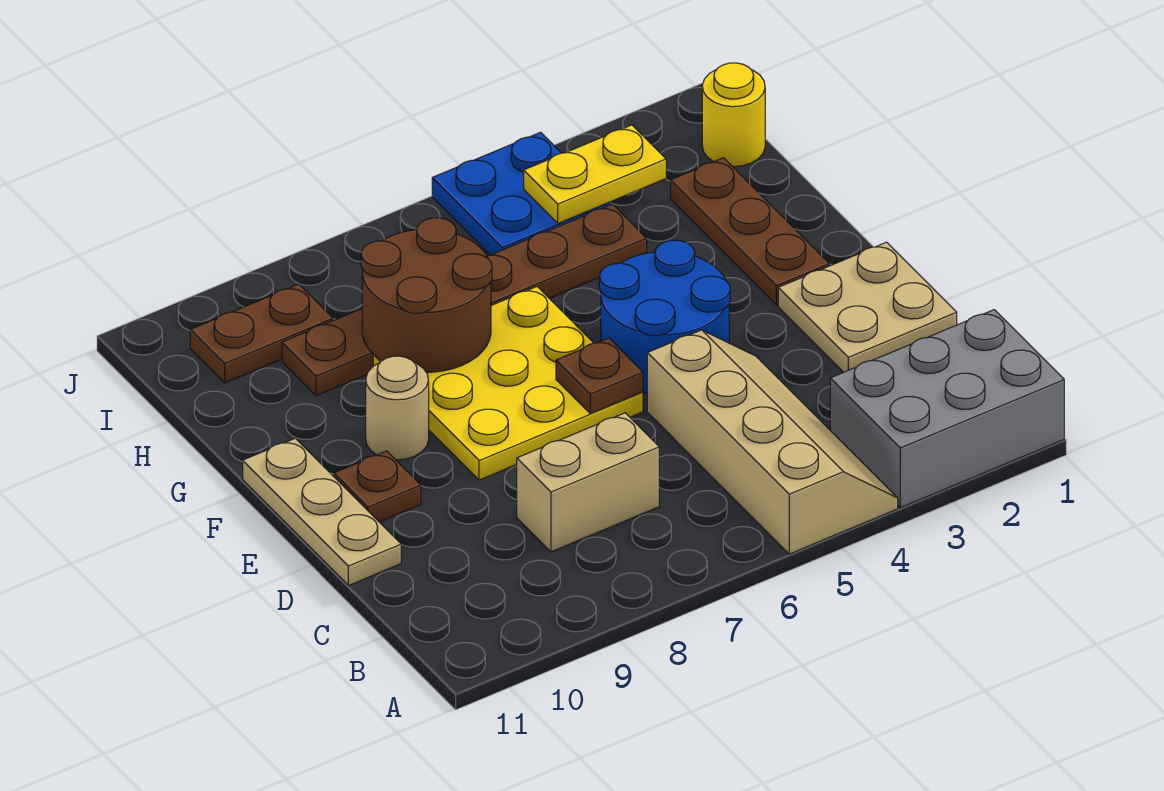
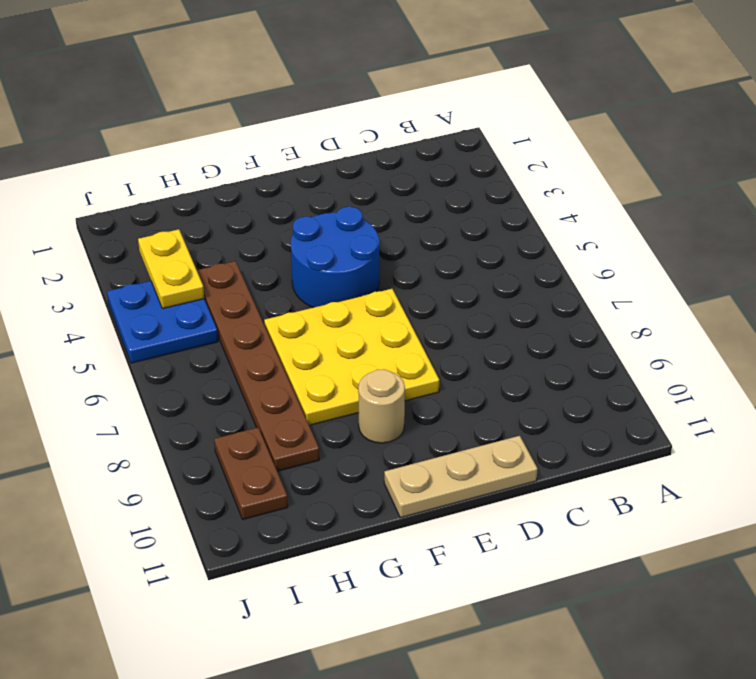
none -> grey brick A1:B3 level 1
none -> tan slope A4:D5 level 1 top 5
none -> tan brick C7:C8 level 1

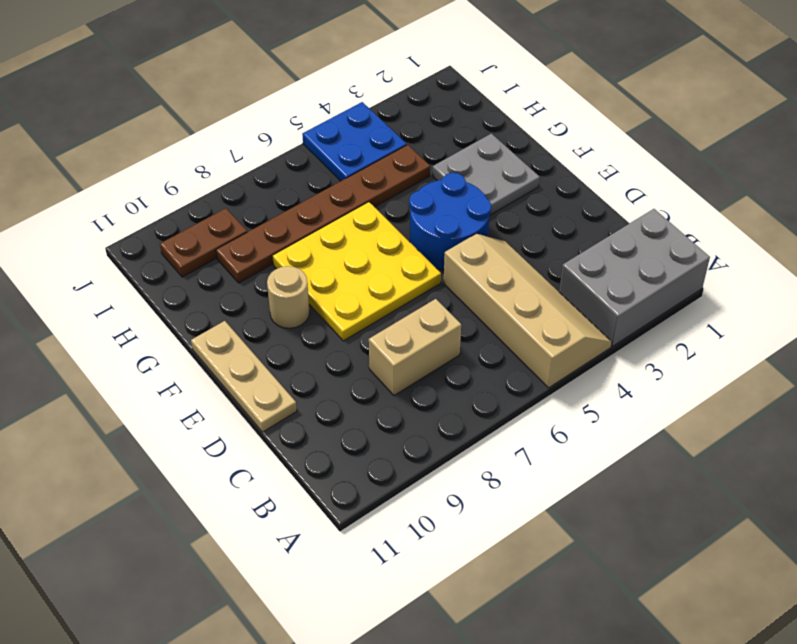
grey plate F2:G3 level 1 -> brown plate F2:H2 level 1
none -> tan plate D1:E2 level 1
none -> brown plate E10 level 1
none -> yellow round brick I1 level 1

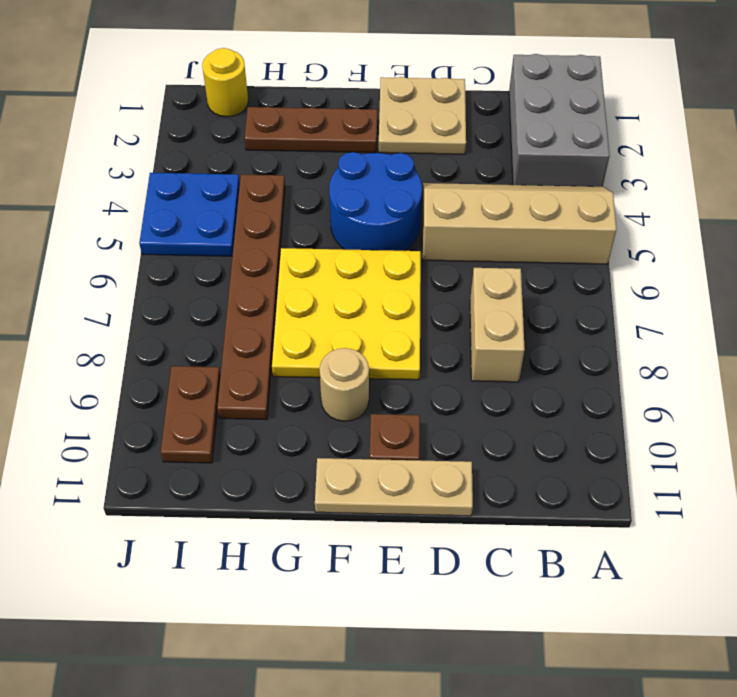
none -> brown plate E6 level 2
none -> brown round brick G7:H8 level 2
none -> yellow plate I3:I4 level 2

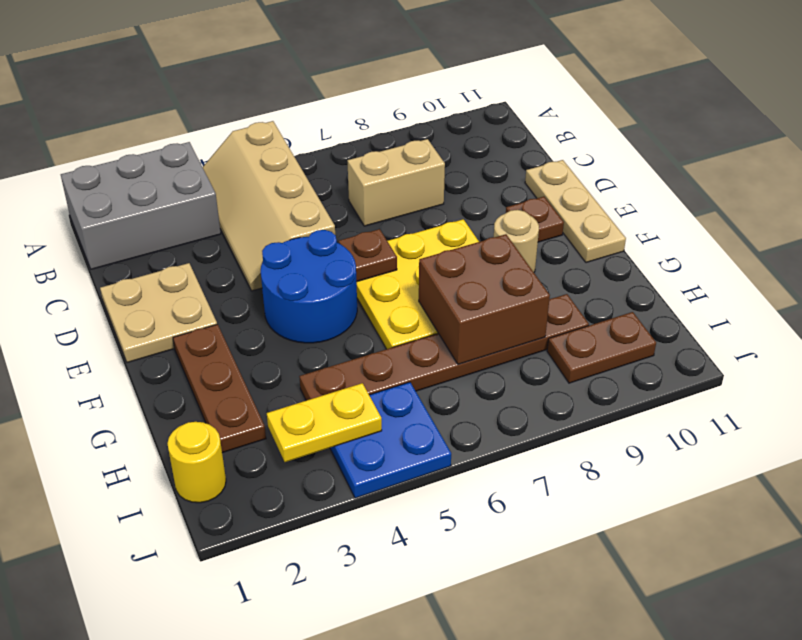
brown brick G7:H8 level 2 -> brown round brick G7:H8 level 2

